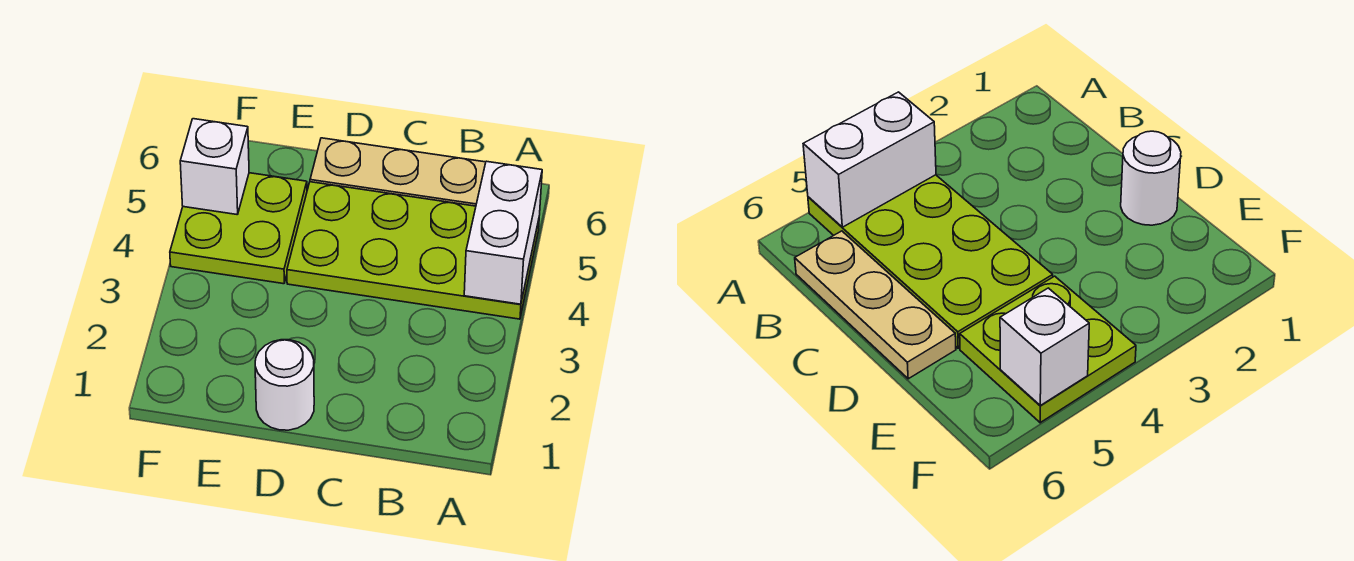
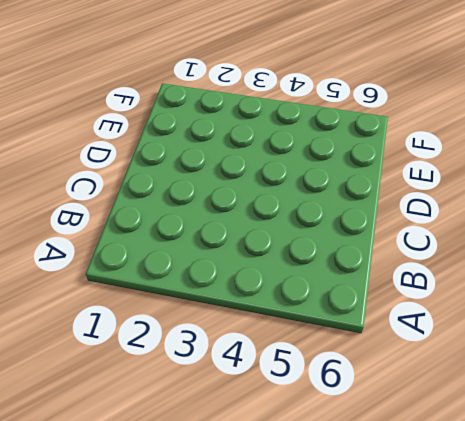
none -> lime plate A4:D5 level 1
none -> tan plate B6:D6 level 1

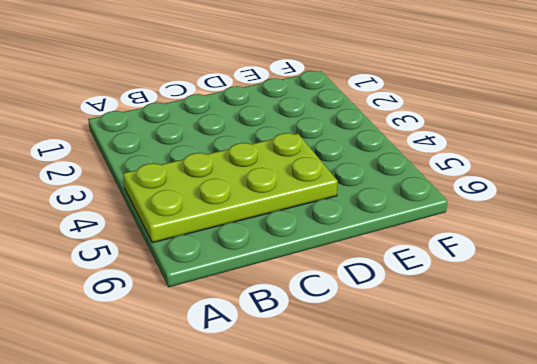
none -> tan plate B6:D6 level 1
none -> white round brick D1 level 1

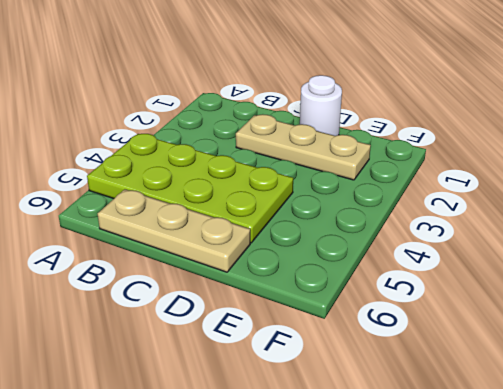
tan plate C2:E2 level 1 -> none
none -> lime plate E4:F5 level 1
none -> white brick A4:A5 level 2

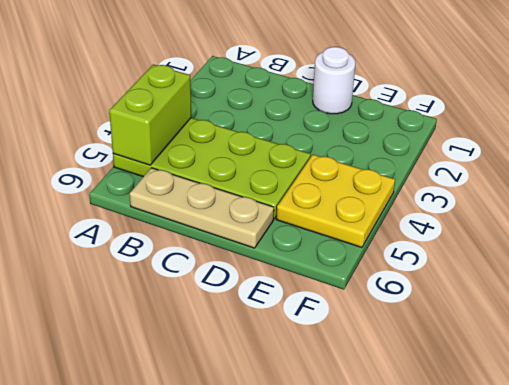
lime brick A4:A5 level 2 -> white brick A4:A5 level 2
yellow plate E4:F5 level 1 -> lime plate E4:F5 level 1
none -> white brick F5 level 2

